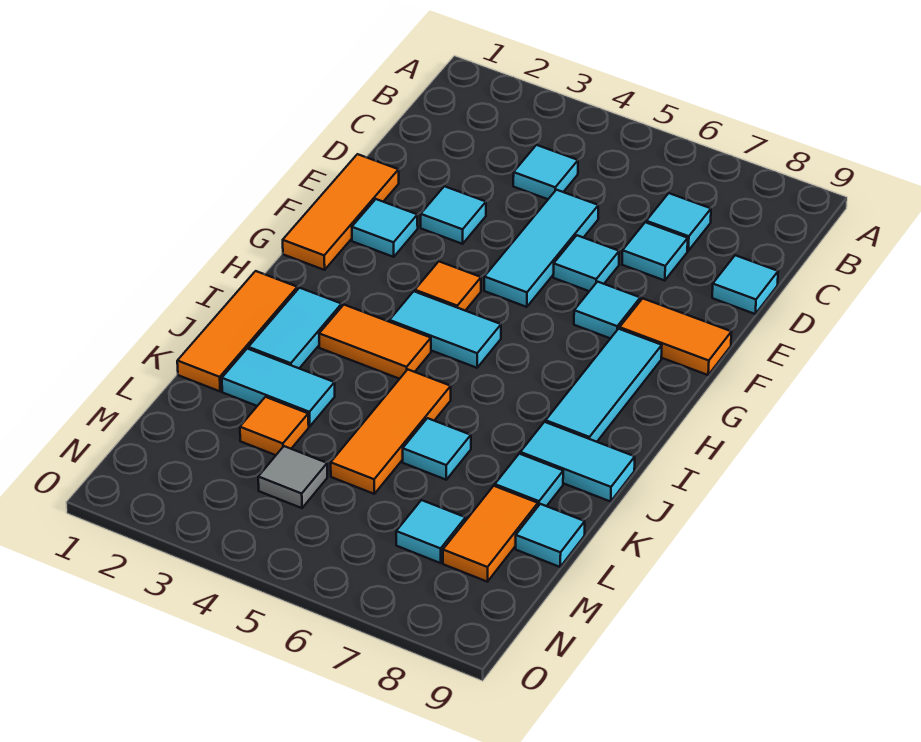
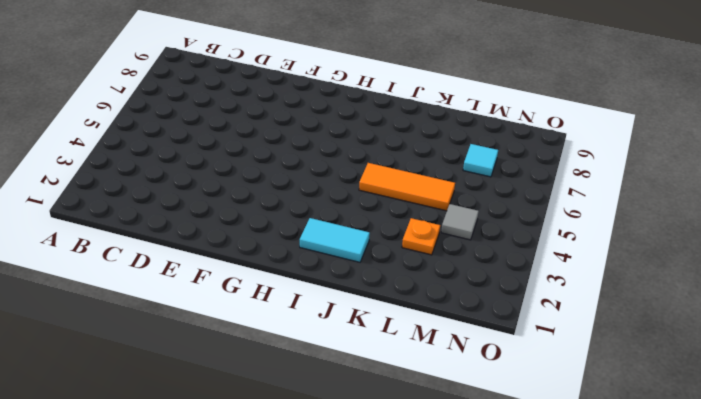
orange plate L3 level 1 -> orange tile L3 level 1
none -> cyan tile C4 level 1
none -> cyan tile C7 level 1
none -> cyan tile D5:F5 level 1

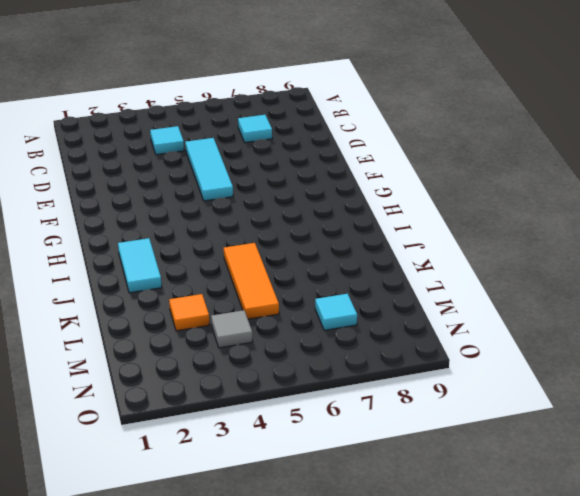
none -> cyan tile D7 level 1
none -> cyan tile D9 level 1
none -> orange tile E1:G1 level 1

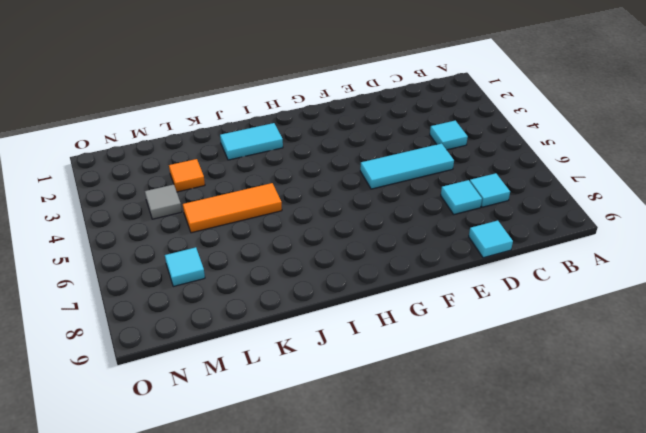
none -> orange tile E1:G1 level 1
none -> cyan tile E3 level 1
none -> cyan tile E6 level 1

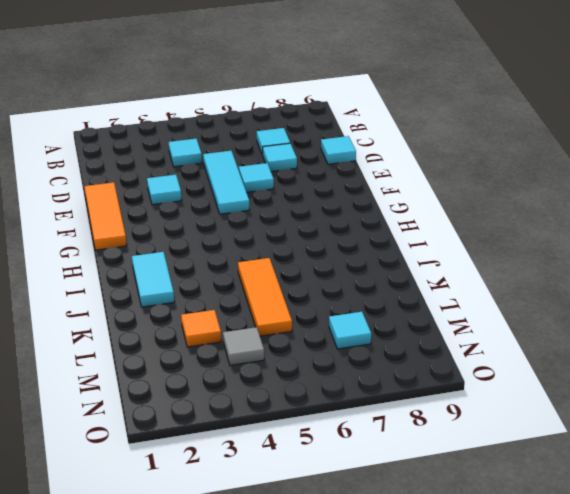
none -> cyan tile F2 level 1
none -> cyan tile F7 level 1
none -> orange tile F8:F9 level 1

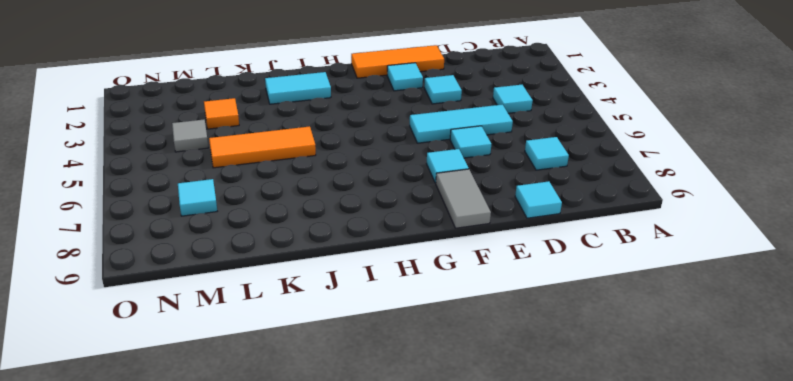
grey tile F8:F9 level 1 -> orange tile F8:F9 level 1
none -> cyan tile D7 level 1
none -> orange tile G4 level 1
none -> cyan tile G8:I8 level 1

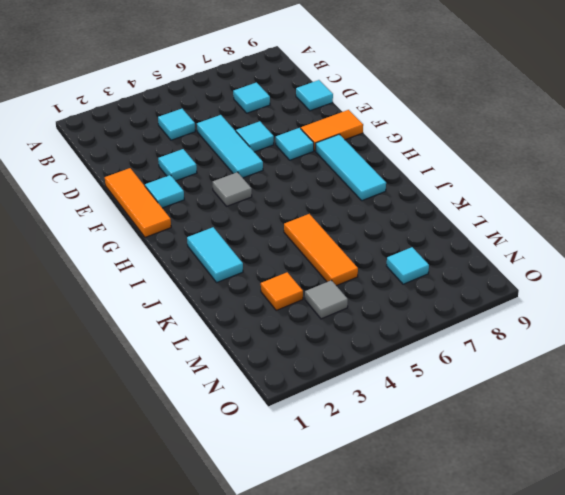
grey tile G4 level 1 -> orange tile G4 level 1
none -> cyan tile D7 level 1
none -> cyan tile H4:H5 level 1
none -> orange tile I1:K1 level 1

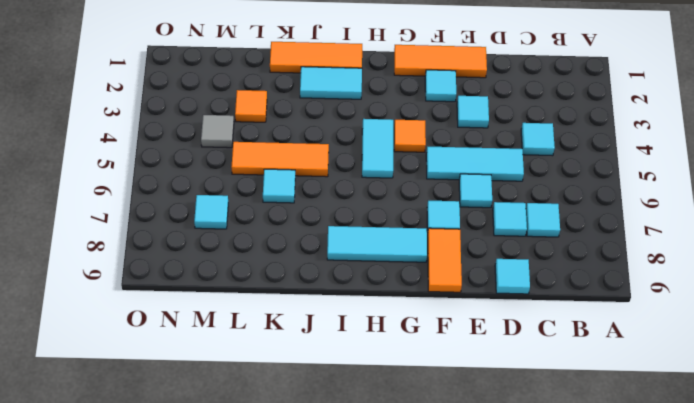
none -> orange tile I3:I4 level 1
none -> cyan tile J8:J9 level 1
none -> cyan tile K2:K3 level 1

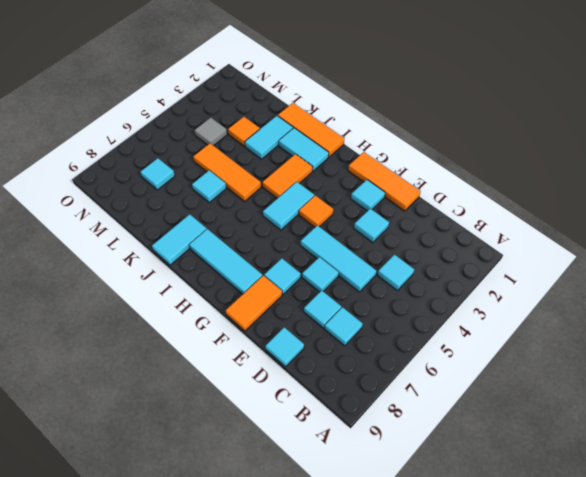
none -> cyan tile K8 level 1
none -> orange tile L8:M8 level 1
none -> cyan tile L9 level 1

